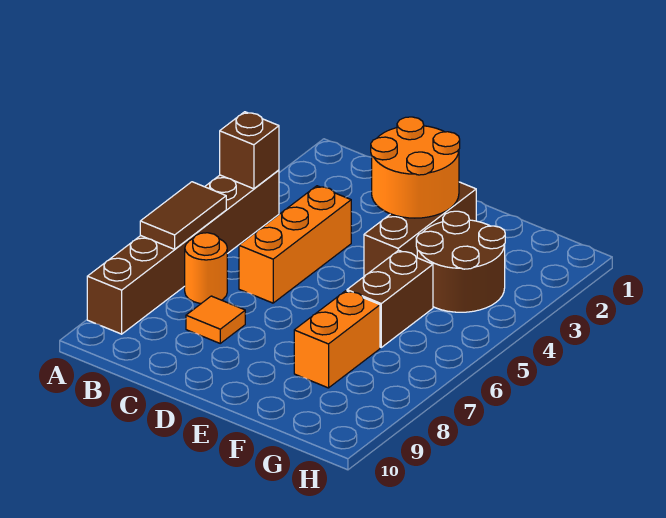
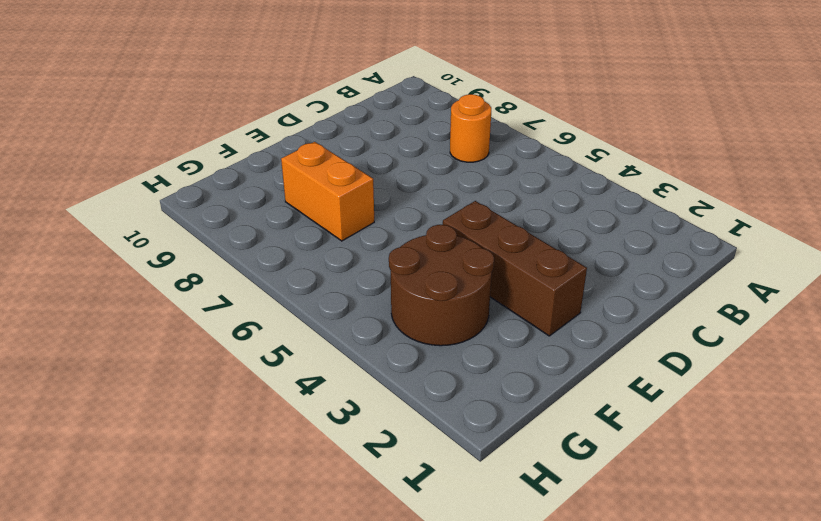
none -> brown brick A4:A9 level 1
none -> orange brick C4:C6 level 1

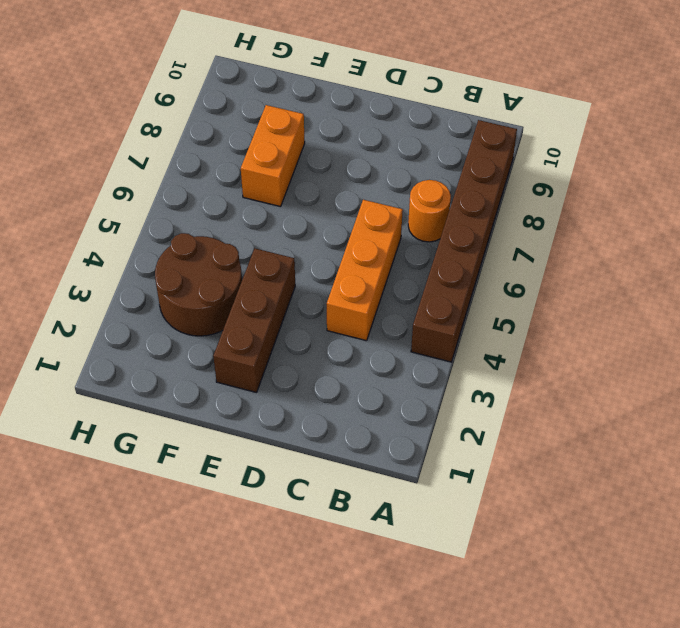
none -> orange tile C8 level 1
none -> brown brick F5:F6 level 1

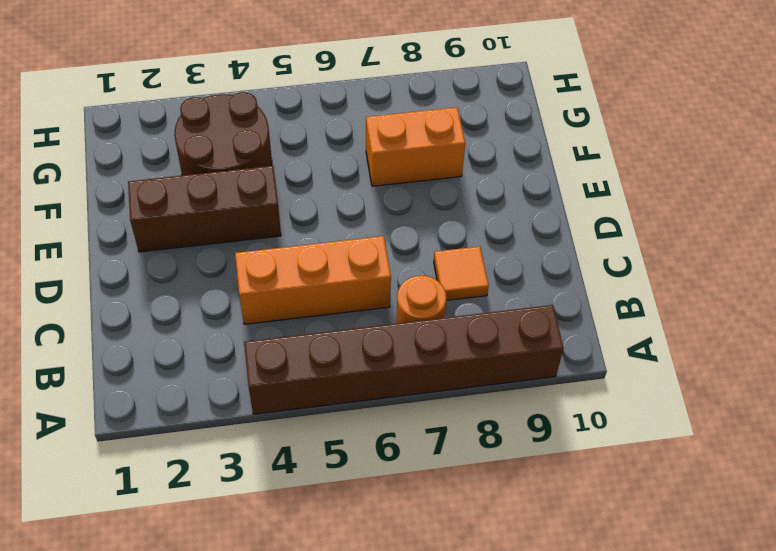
none -> brown brick F5:F6 level 1
none -> brown brick A4 level 2

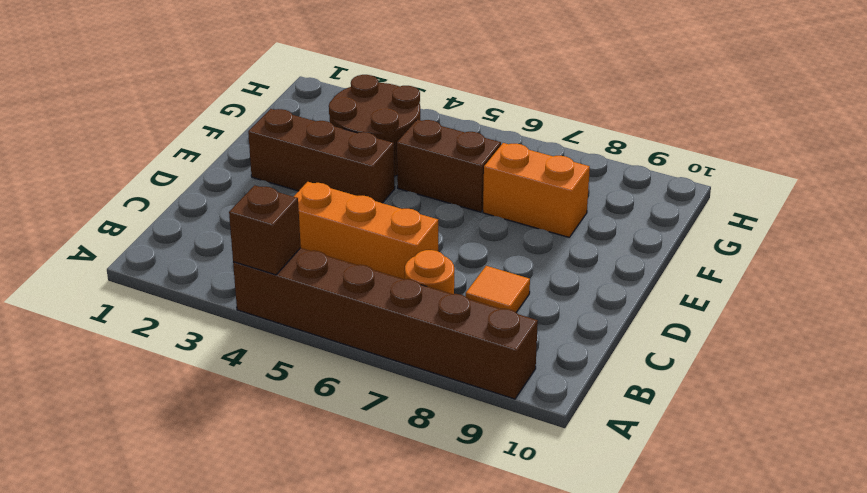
none -> brown tile A6:A7 level 2
none -> orange round brick D2:E3 level 2

